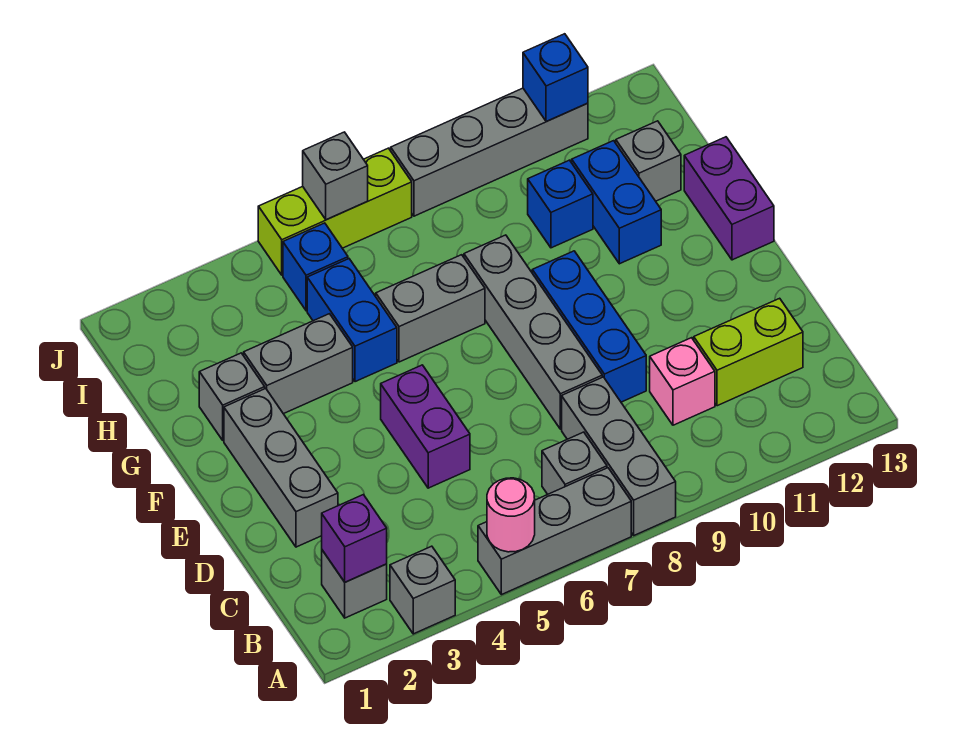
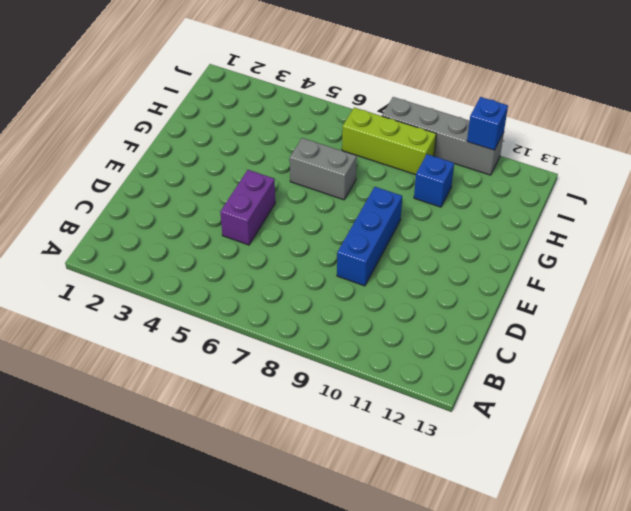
lime brick I7:I9 level 1 -> lime brick J5:J7 level 1
none -> grey brick A3 level 1
none -> grey brick A5:A7 level 1
none -> grey brick A8:C8 level 1

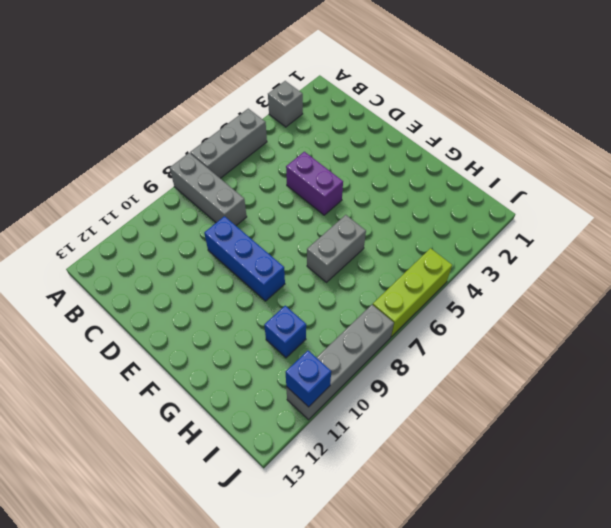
none -> grey brick B2 level 1
none -> grey brick B7 level 1
none -> pink brick C10 level 1

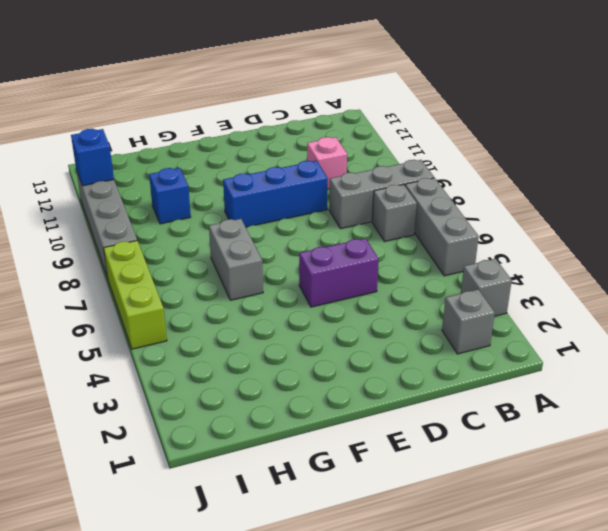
none -> lime brick C11:C12 level 1
none -> grey brick D2:F2 level 1
none -> grey brick D8:G8 level 1

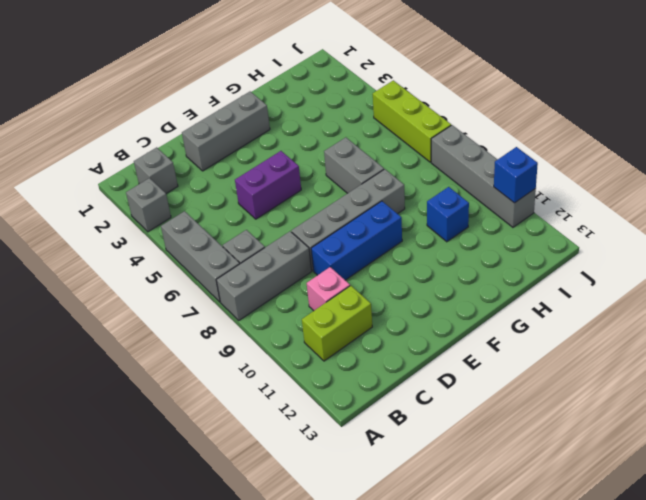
lime brick B11:C11 level 1 -> lime brick C11:C12 level 1
none -> purple brick F13:G13 level 1
none -> grey brick G2 level 1
none -> grey brick G3:G4 level 1

